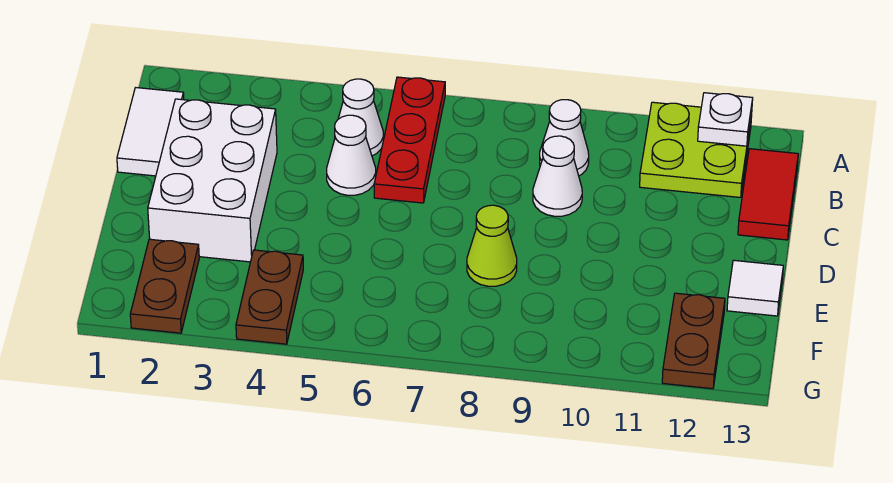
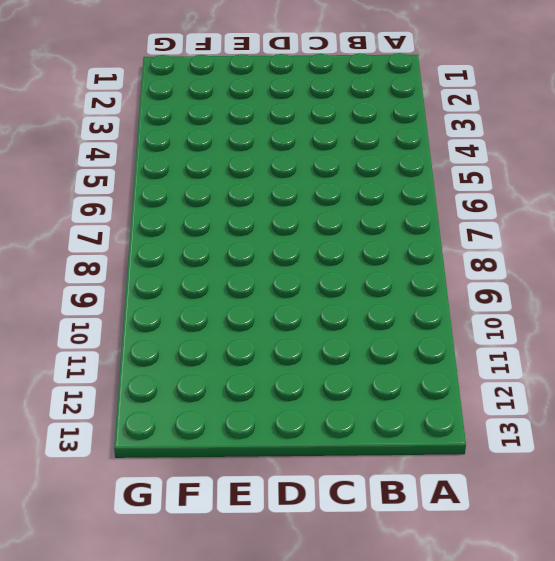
none -> red plate A6:C6 level 1
none -> lime plate A11:B12 level 1
none -> white tile B1:C1 level 1

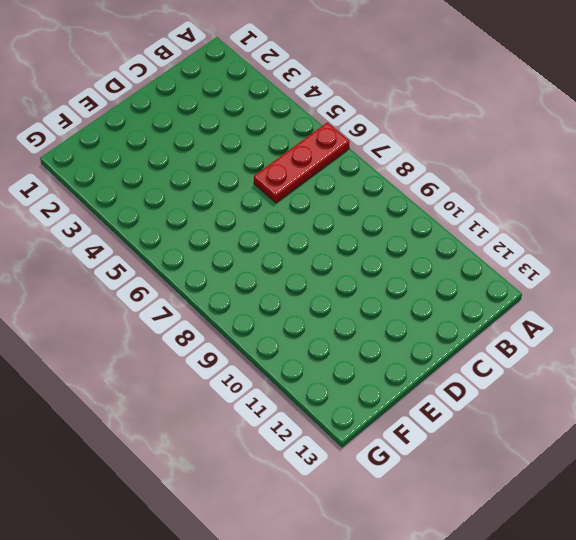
none -> lime plate A11:B12 level 1
none -> white tile B1:C1 level 1
none -> white cone B5 level 1

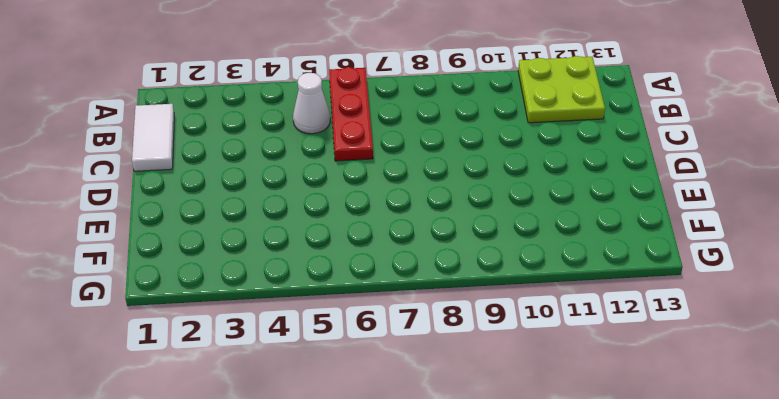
none -> white cone B9 level 1
none -> red tile B13:C13 level 1
none -> white brick C2:E3 level 1

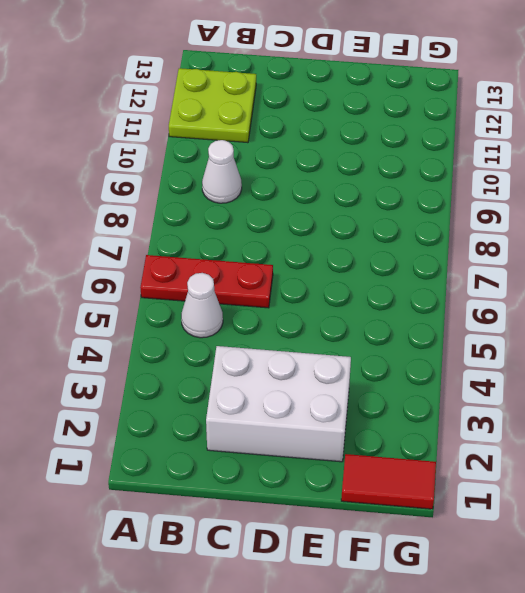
red tile F1:G1 level 1 -> red tile B13:C13 level 1
none -> white tile B1:C1 level 1
none -> white cone C5 level 1
none -> white cone C9 level 1

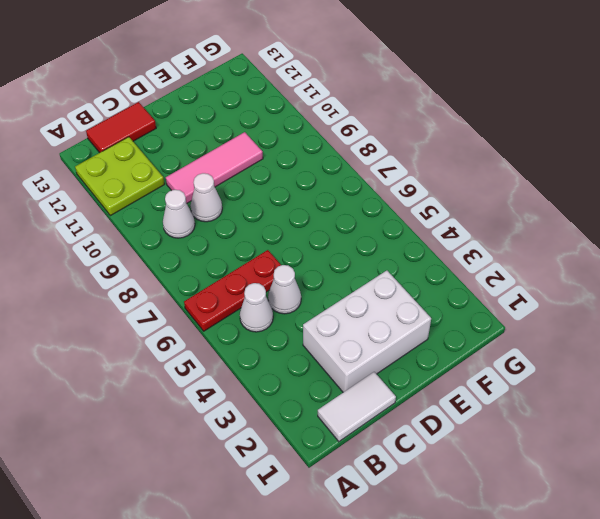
pink tile C10:E10 level 1 -> none
none -> lime cone E8 level 1
none -> white tile E13 level 1
none -> brown plate F2:G2 level 1

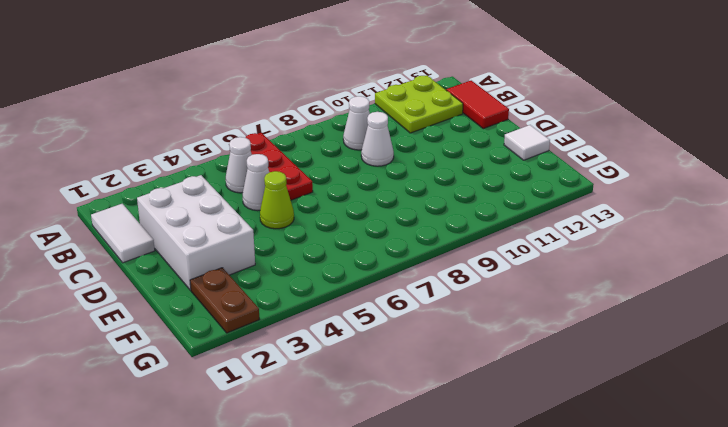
lime cone D5 level 1 -> lime cone E8 level 1
none -> brown plate F4:G4 level 1
none -> brown plate F12:G12 level 1
none -> white plate A12 level 2

